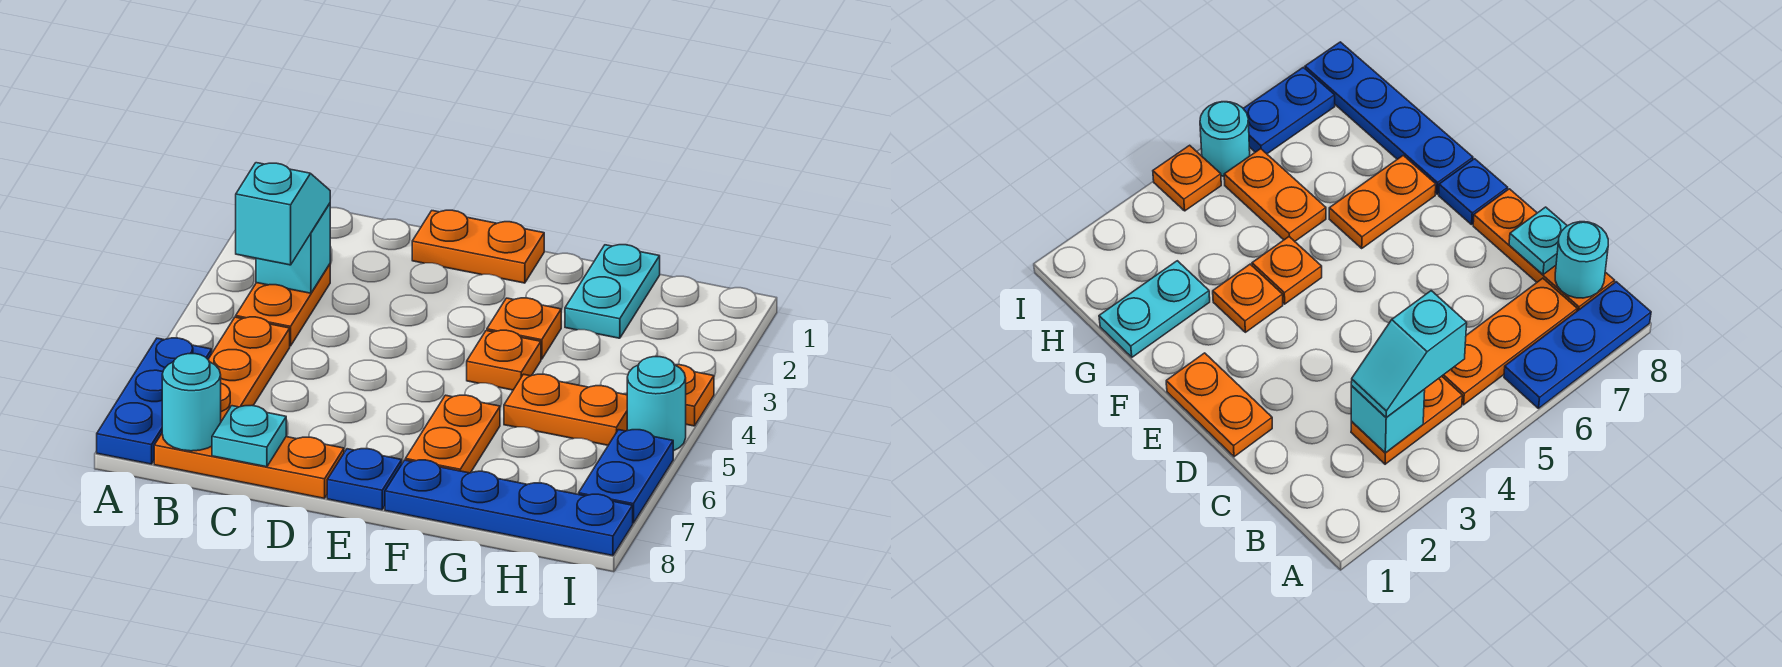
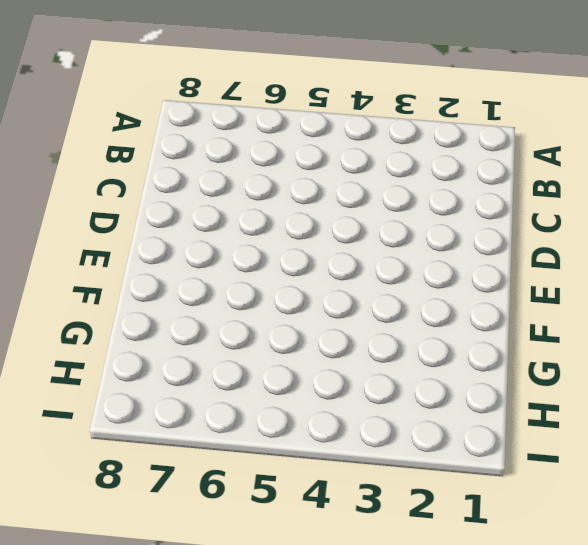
none -> blue plate A6:A8 level 1
none -> orange plate B3:B4 level 1
none -> orange plate B5:B7 level 1

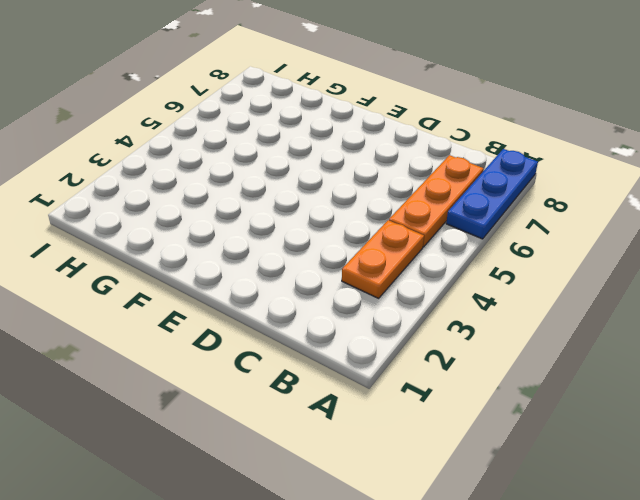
none -> orange plate B8:D8 level 1
none -> orange plate D1:E1 level 1
none -> blue plate E8 level 1

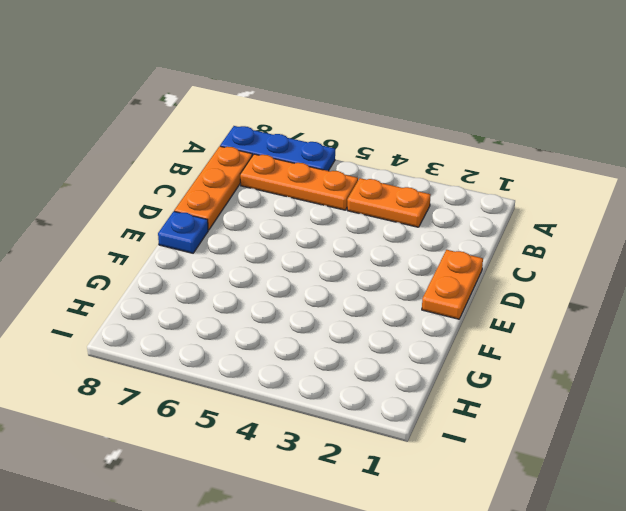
none -> orange plate F3 level 1
none -> orange plate F4 level 1
none -> orange plate F6:F7 level 1

